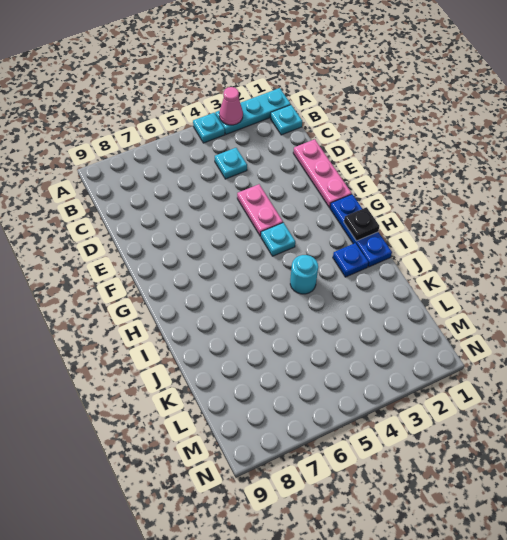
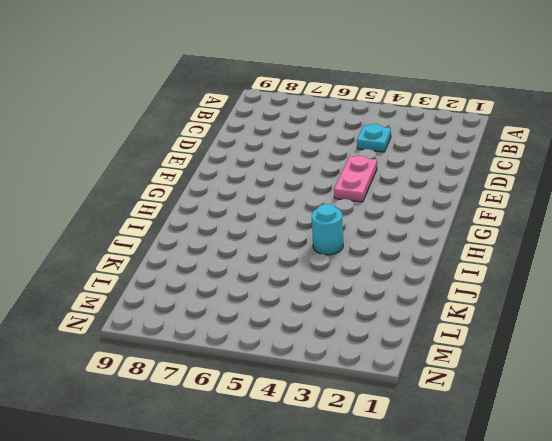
none -> cyan plate A1:A3 level 1
none -> cyan plate A4 level 1
none -> cyan plate B1 level 1

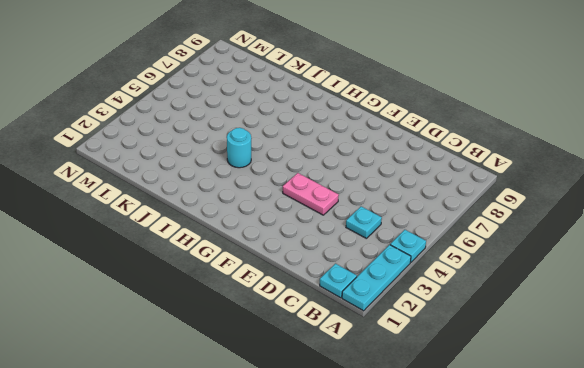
none -> pink plate D1:F1 level 1
none -> blue plate G1:I1 level 1
none -> cyan plate G4 level 1

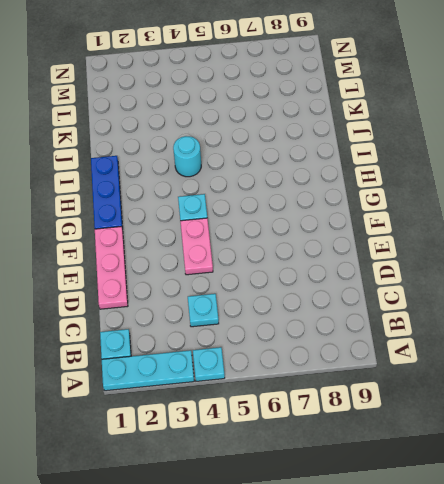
none -> blue plate I2 level 1
none -> pink cone A3 level 2
none -> black plate H1 level 2

